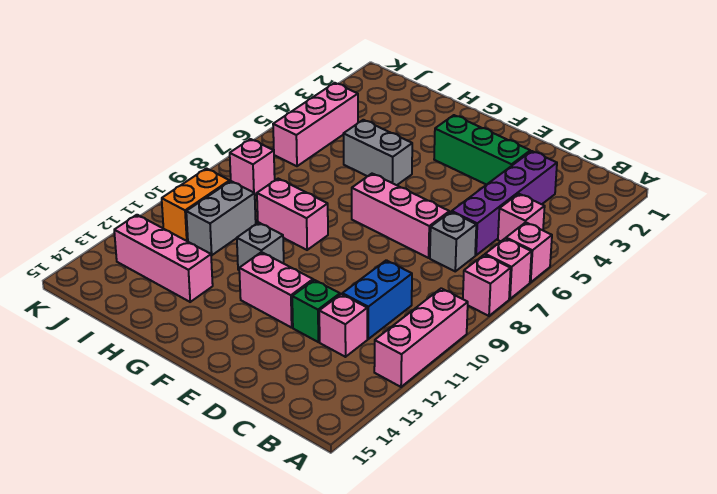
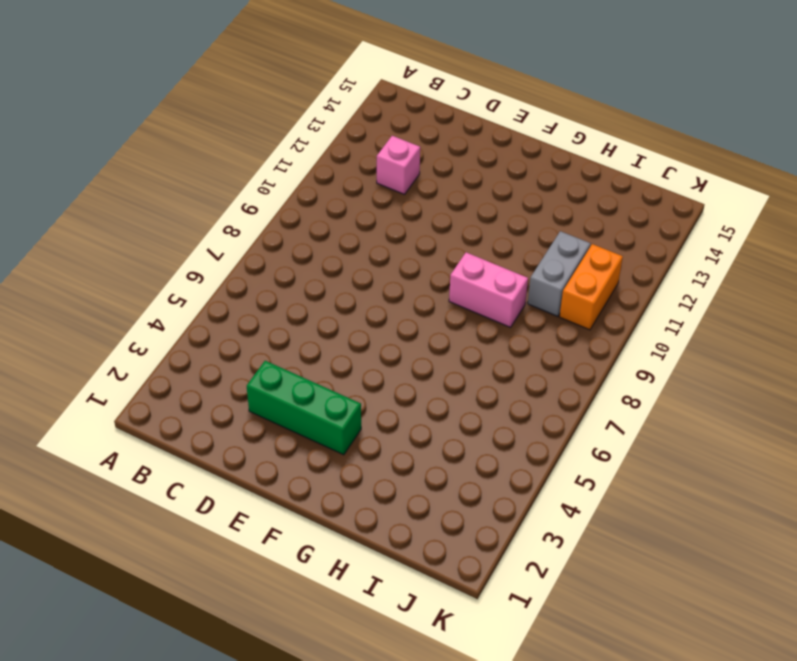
none -> pink brick A6 level 1
none -> pink brick A7 level 1
none -> pink brick A8 level 1

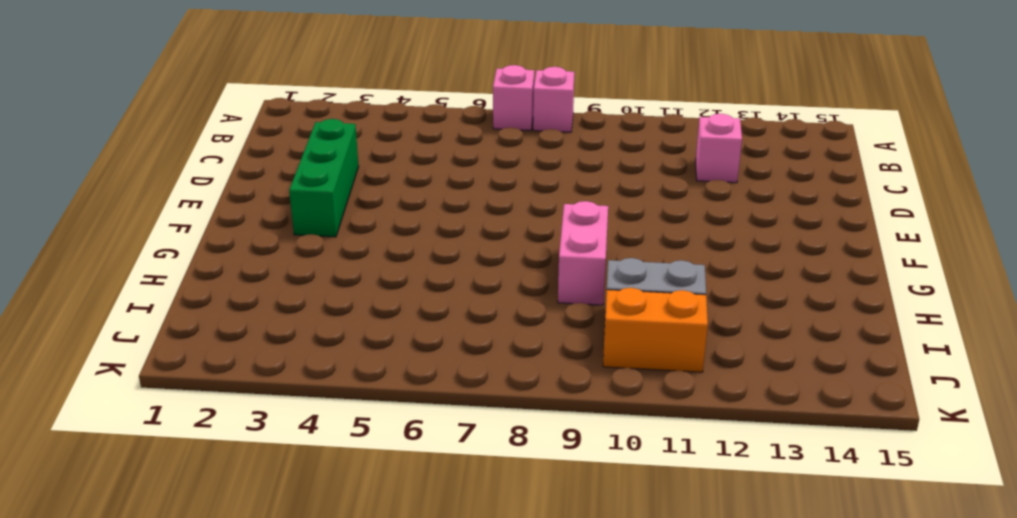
none -> pink brick A6 level 1
none -> pink brick A10:A12 level 1
none -> pink brick B5 level 1

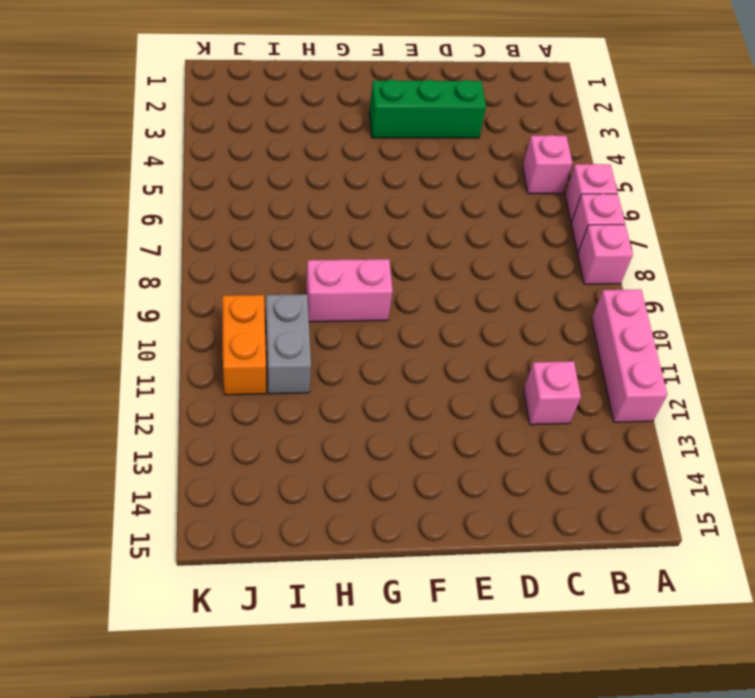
none -> purple brick C3:C6 level 1
none -> grey brick C7 level 1
none -> blue brick C10:C11 level 1

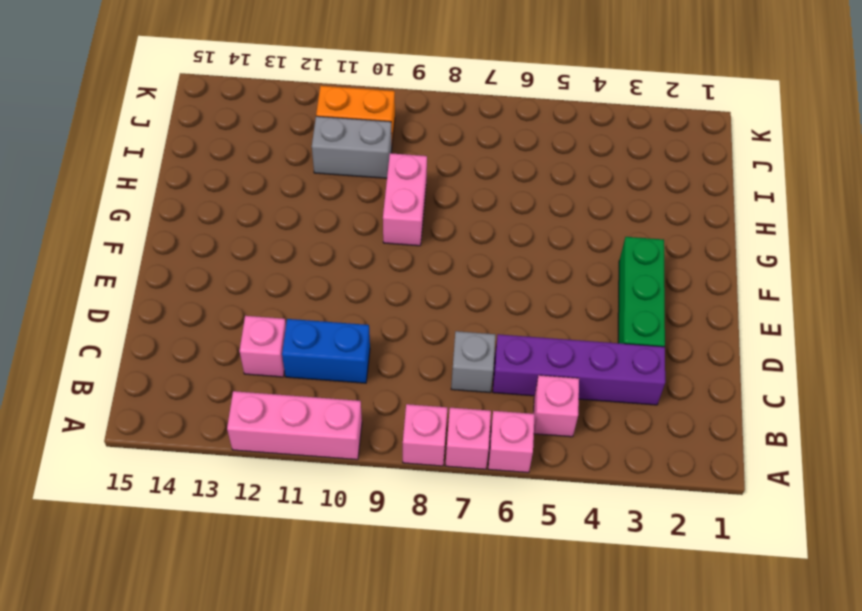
none -> pink brick D7:F7 level 1
none -> green brick D12 level 1
none -> pink brick E12:F12 level 1

